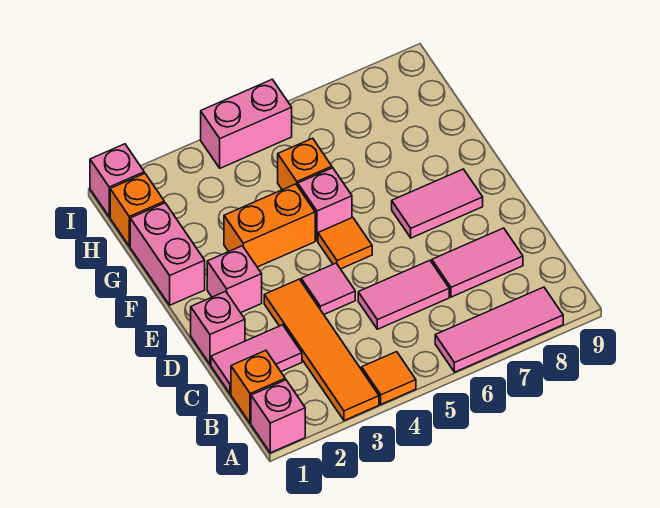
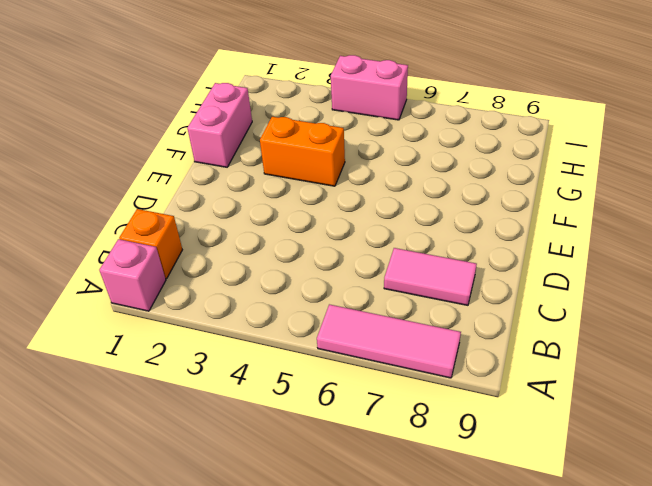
none -> orange tile A3:D3 level 1
none -> orange tile A4 level 1
none -> pink tile C1:C2 level 1

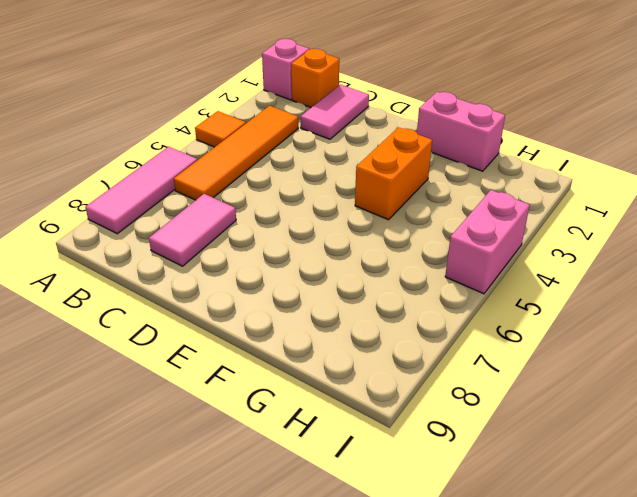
orange tile B3:B6 level 1 -> orange tile A3:D3 level 1
none -> pink tile C5:C6 level 1
none -> pink brick D1 level 1
none -> pink tile D4 level 1

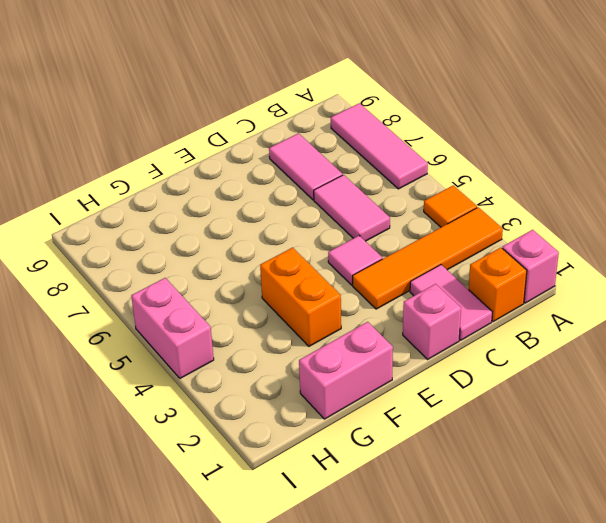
none -> pink brick E2 level 1
none -> orange tile E5 level 1
none -> pink tile E7:E8 level 1

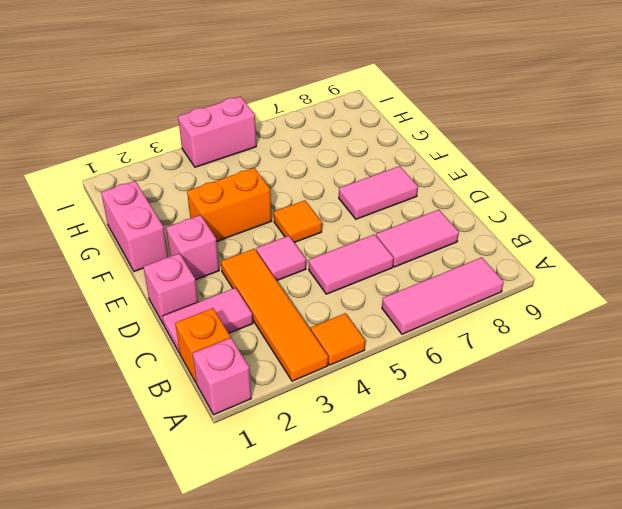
none -> pink brick F5 level 1
none -> orange brick G5 level 1
none -> orange brick H1 level 1

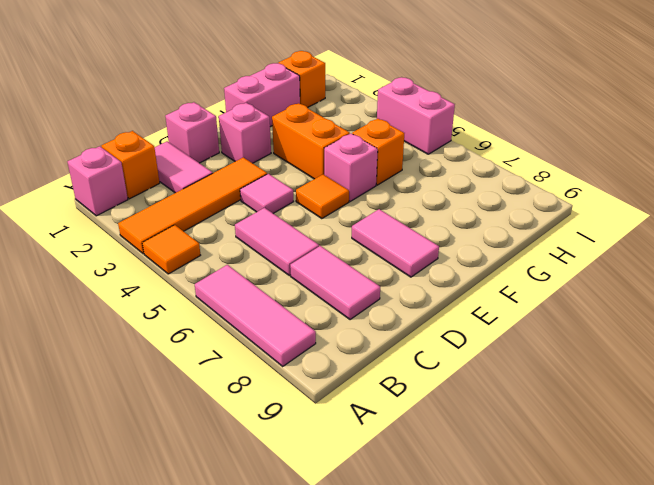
none -> pink brick I1 level 1

